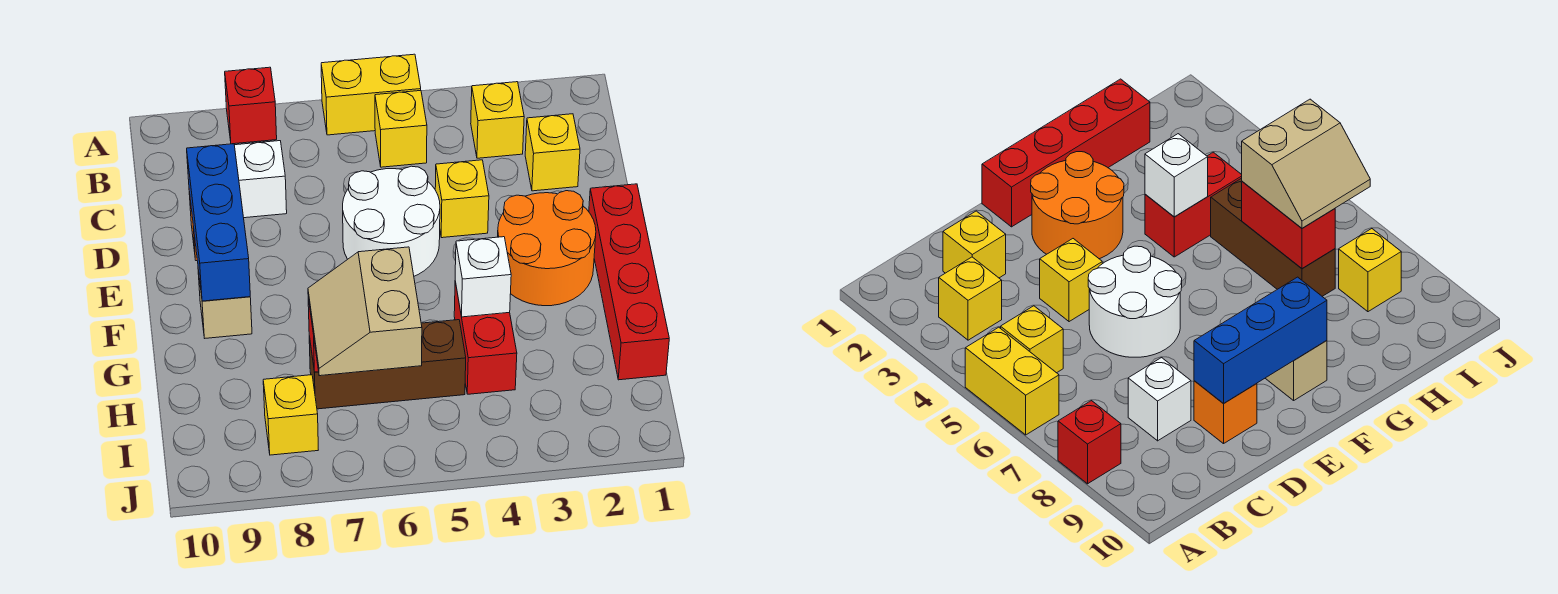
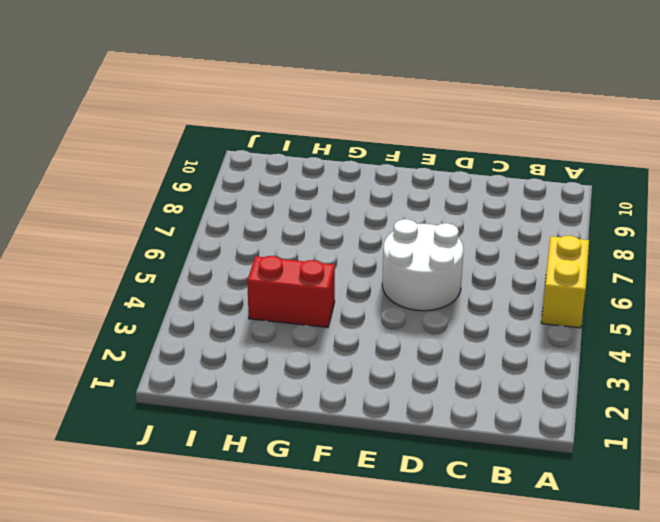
none -> red brick A8 level 1
none -> yellow brick B3 level 1
none -> yellow brick B5 level 1

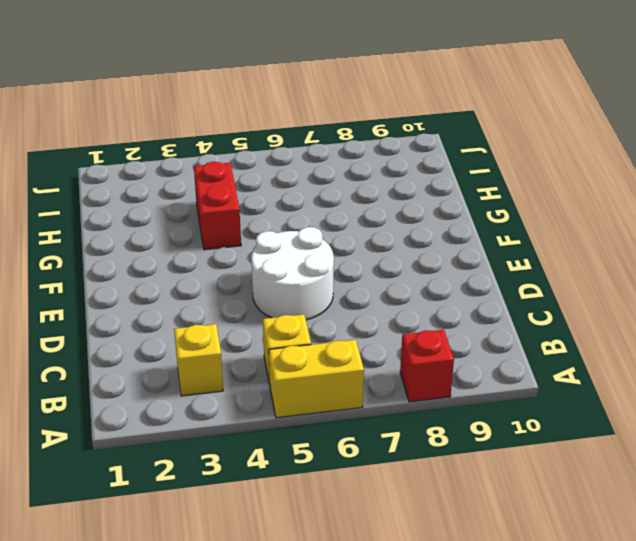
none -> yellow brick C2 level 1
none -> white brick C8 level 1
none -> yellow brick D4 level 1

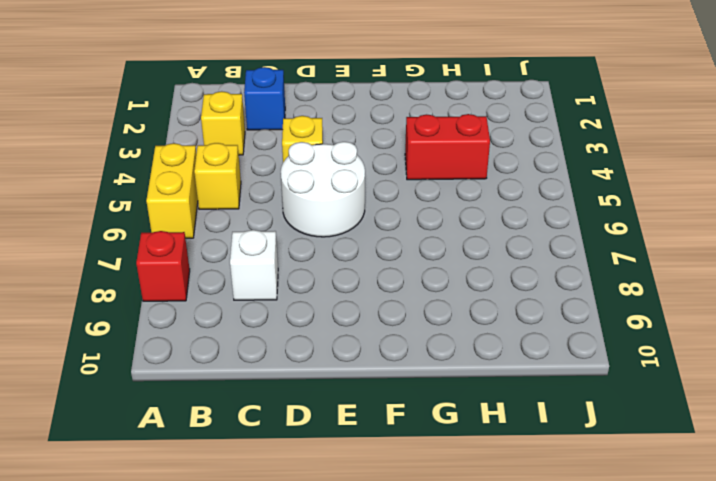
blue brick C2 level 1 -> yellow brick C2 level 1
none -> orange brick D9 level 1
none -> red brick E1:H1 level 1
none -> orange round brick E2:F3 level 1

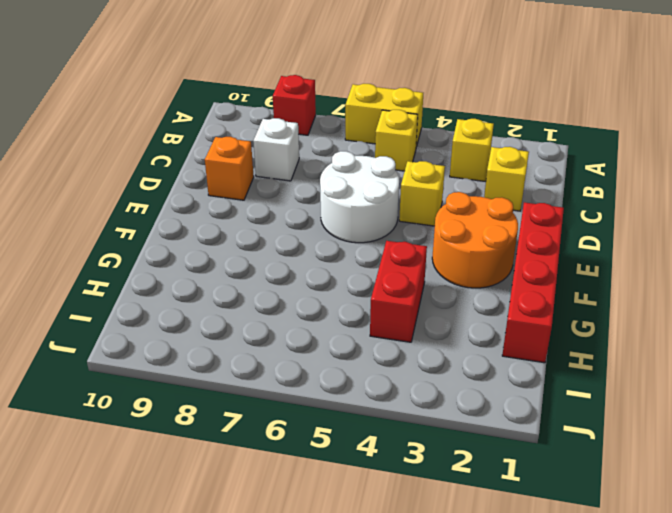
none -> tan brick F9 level 1
none -> brown brick H5:H7 level 1
none -> yellow brick I8 level 1

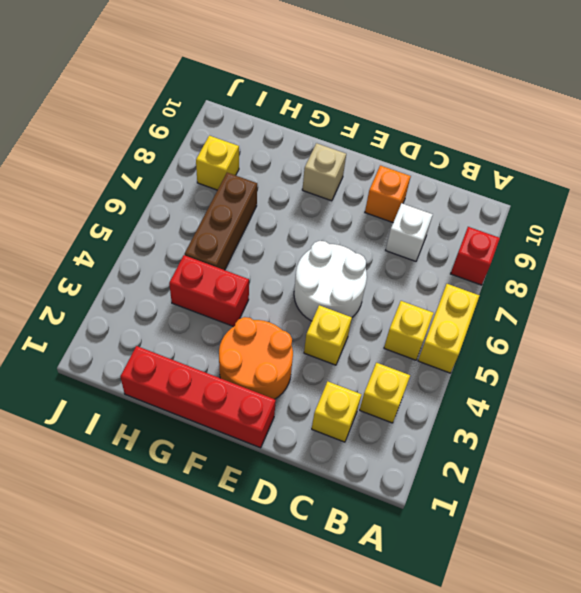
none -> blue brick D9:F9 level 2
none -> white brick G4 level 2
none -> red brick H6:H7 level 2

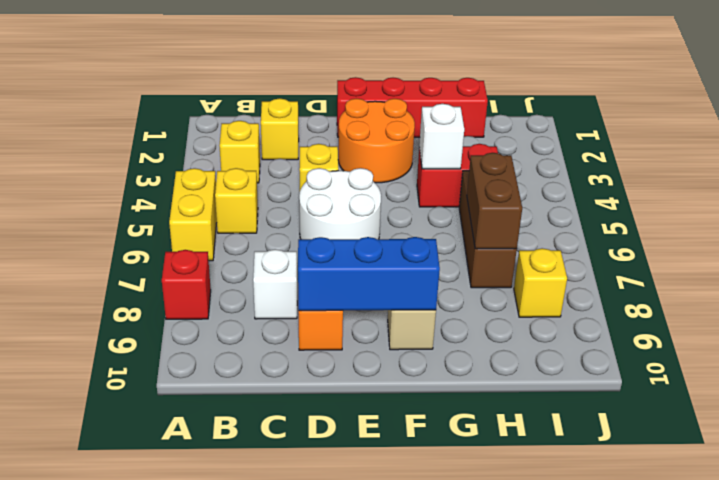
brown brick H6:H7 level 2 -> red brick H6:H7 level 2
none -> tan slope H6:I7 level 3 top 6

